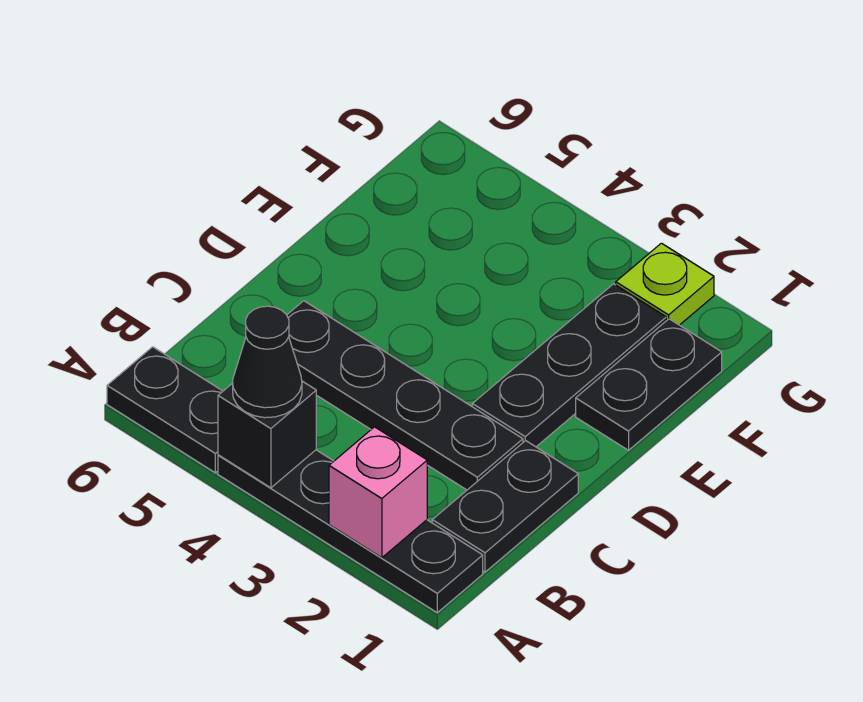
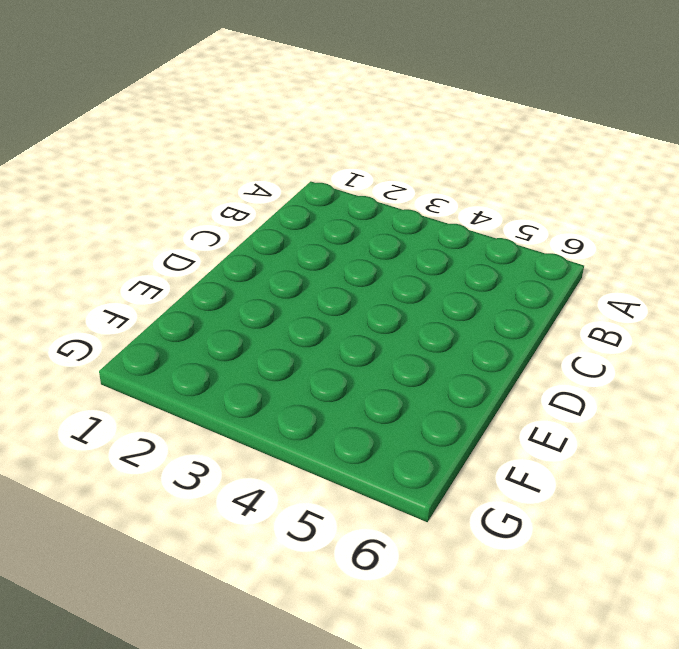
none -> black plate A1:A4 level 1
none -> black plate A5:A6 level 1

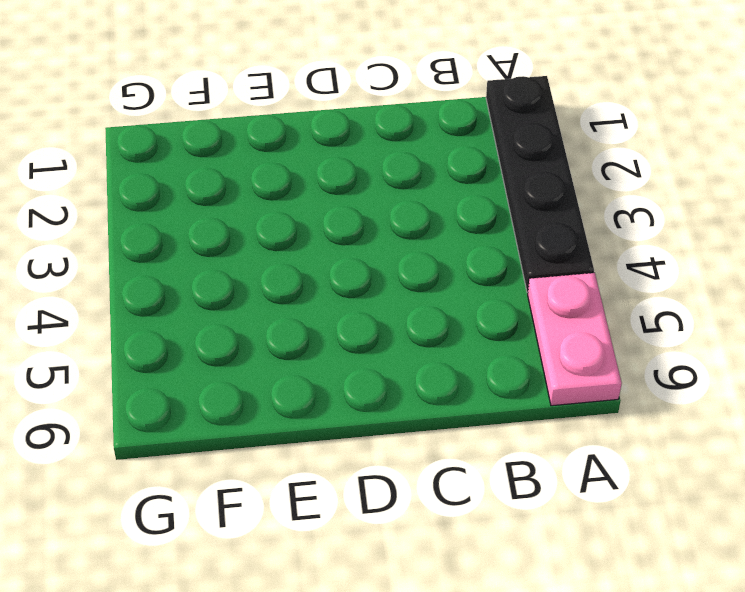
pink plate A5:A6 level 1 -> black plate A5:A6 level 1
none -> black plate B1:C1 level 1
none -> black plate C2:C5 level 1

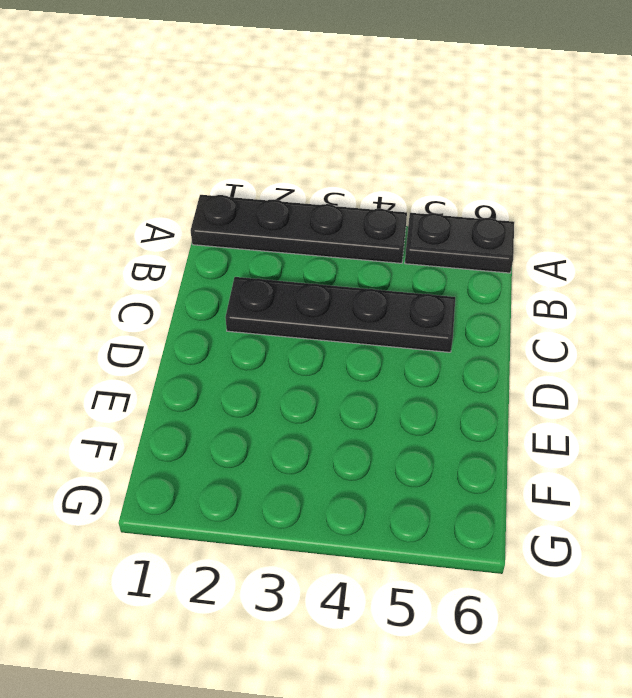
none -> black plate B1:C1 level 1
none -> black plate D2:F2 level 1

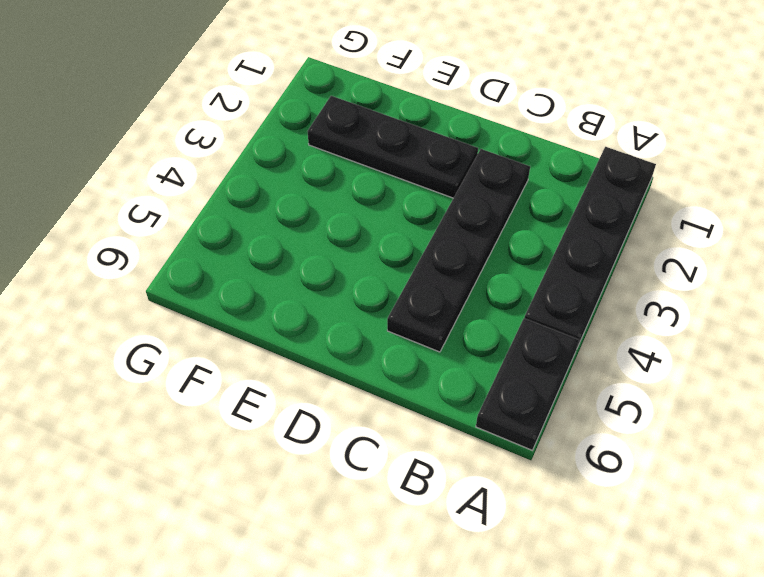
none -> black plate B1:C1 level 1
none -> black plate E1:F1 level 1

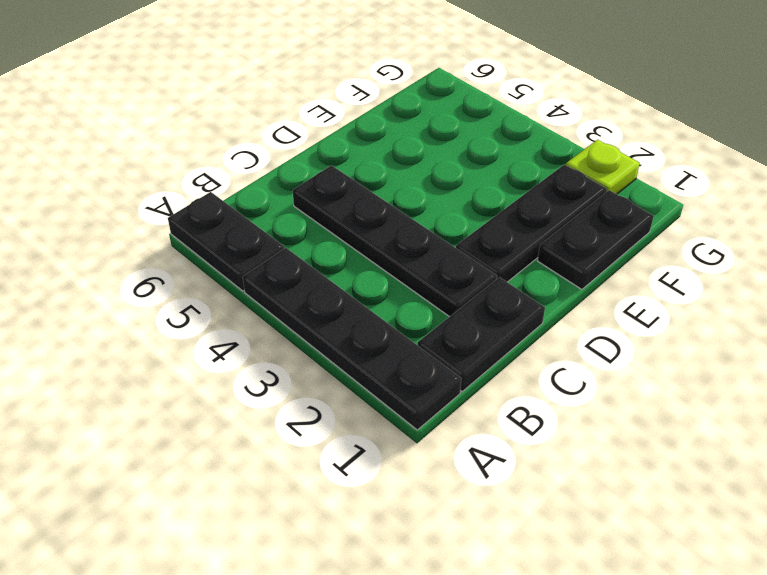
none -> pink brick A2 level 2
none -> black brick A4 level 2

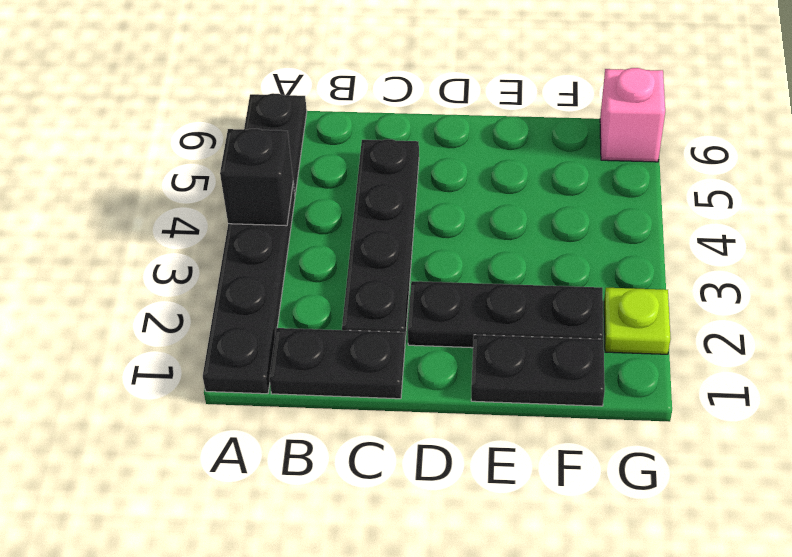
pink brick G6 level 1 -> pink brick A2 level 2
none -> black cone A4 level 3

